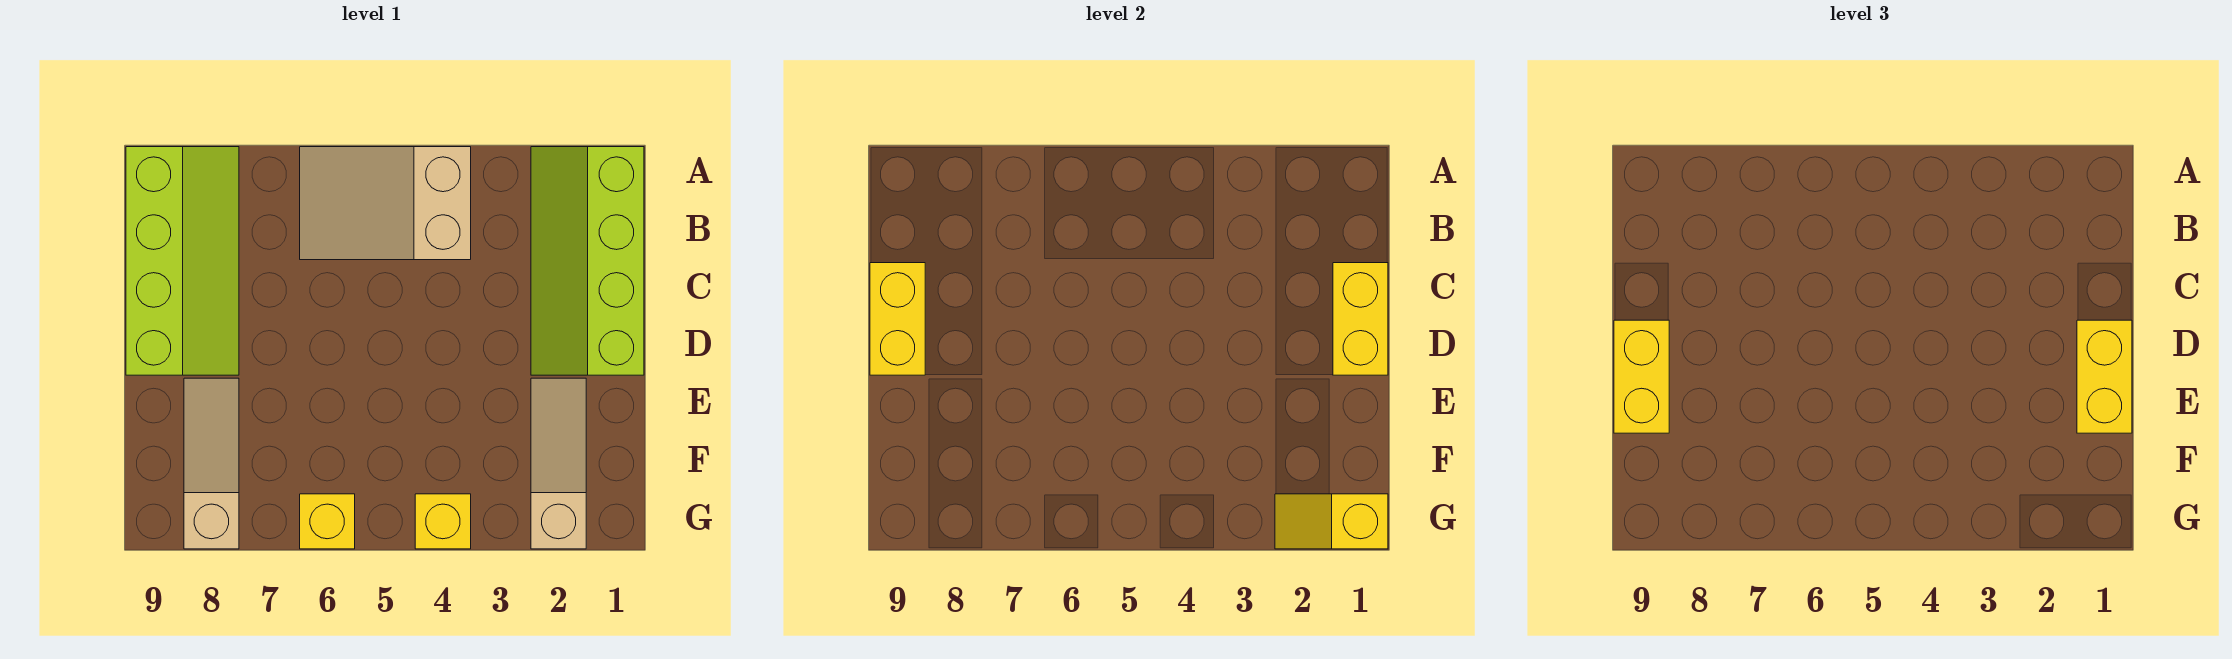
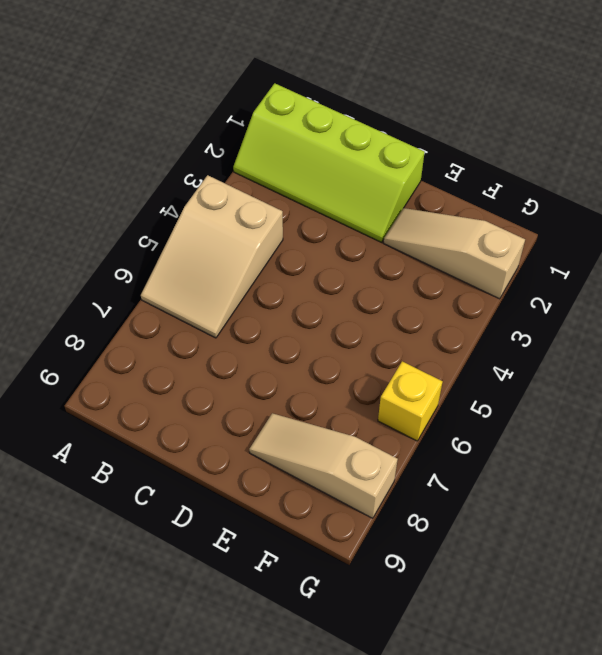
none -> lime slope A8:D9 level 1 top 9
none -> yellow brick G4 level 1
none -> yellow brick C1:D1 level 2

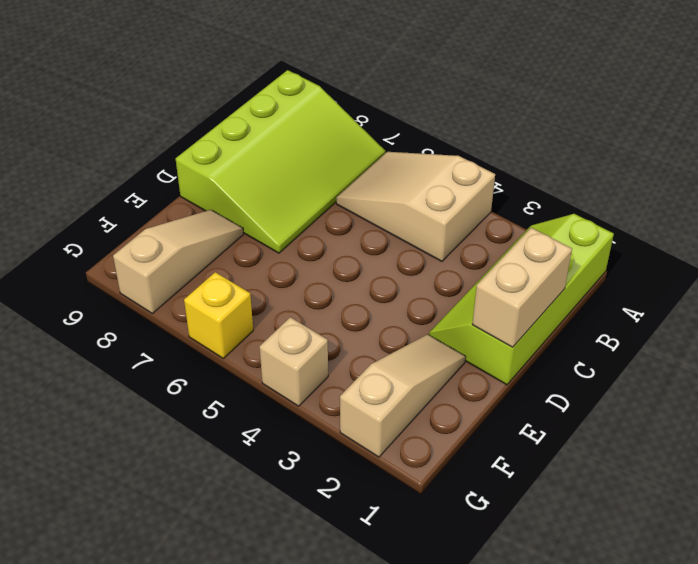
lime slope A7:D9 level 1 top 9 -> lime slope A8:D9 level 1 top 9
tan brick C1:D1 level 2 -> yellow brick C1:D1 level 2
tan brick G4 level 1 -> yellow brick G4 level 1
none -> yellow brick C9:D9 level 2
none -> yellow slope G1:G2 level 2 top 1
none -> yellow brick D1:E1 level 3

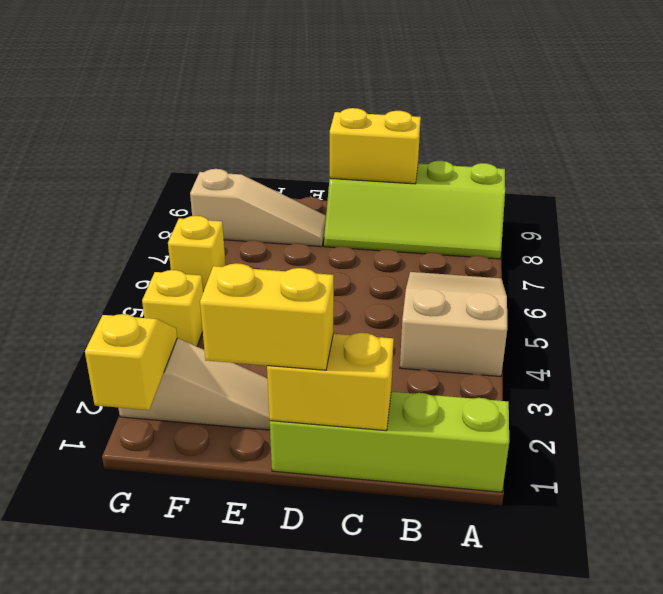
none -> yellow brick D9:E9 level 3

